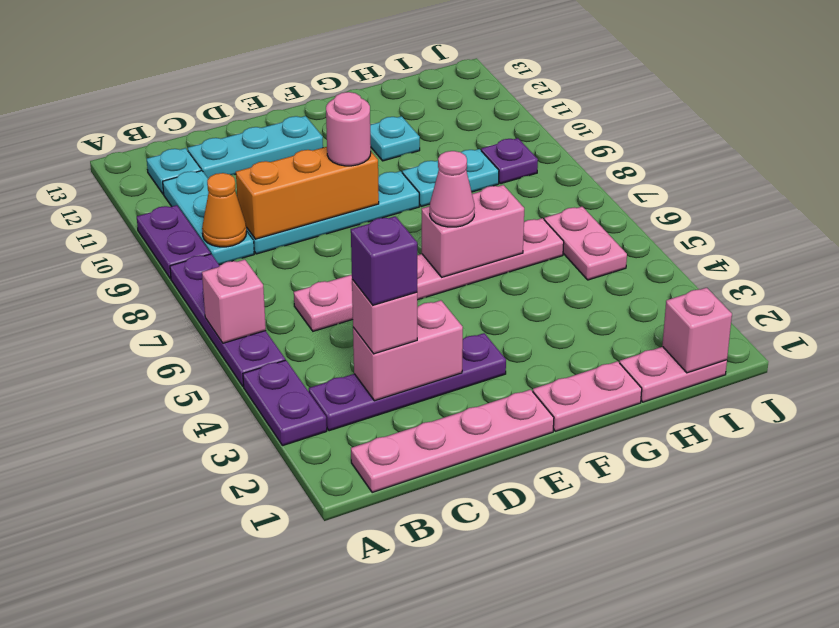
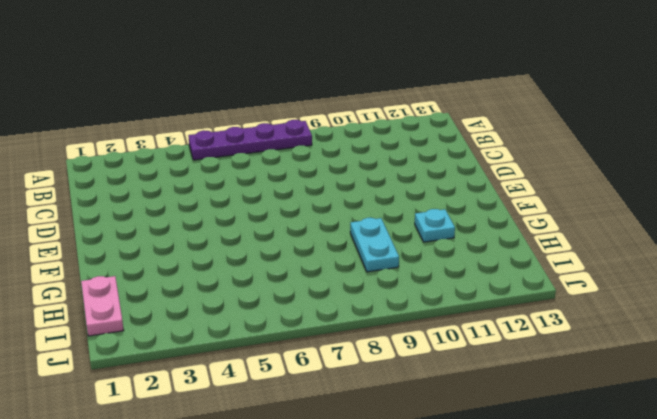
none -> purple plate A3:A4 level 1
none -> purple plate A9:A10 level 1
none -> pink plate B1:E1 level 1

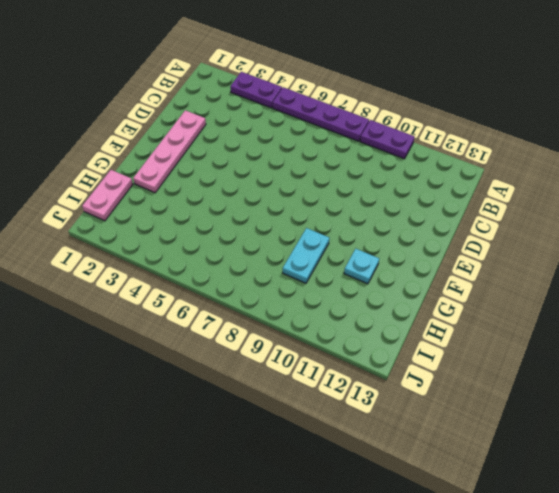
pink plate D2:G2 level 1 -> pink plate B1:E1 level 1
none -> purple plate B3:E3 level 1
none -> cyan plate B9:B11 level 1
none -> cyan plate B12 level 1

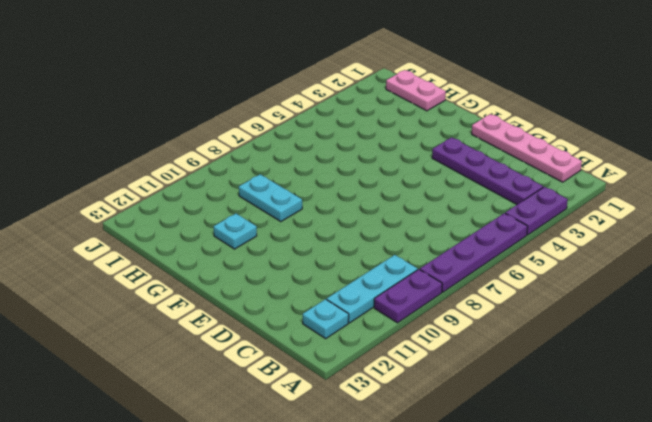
none -> pink plate C6:H6 level 1
none -> cyan plate C9:F9 level 1
none -> cyan plate C12:E12 level 1

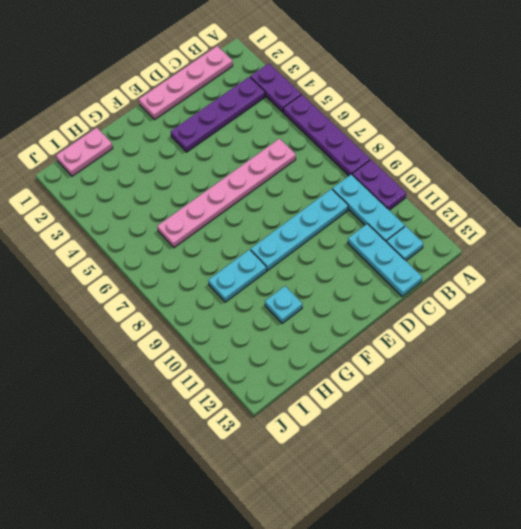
cyan plate C11:C13 level 1 -> cyan plate C12:E12 level 1
none -> pink plate F1:G1 level 1
none -> pink plate I5:I6 level 1
none -> purple plate I9 level 1

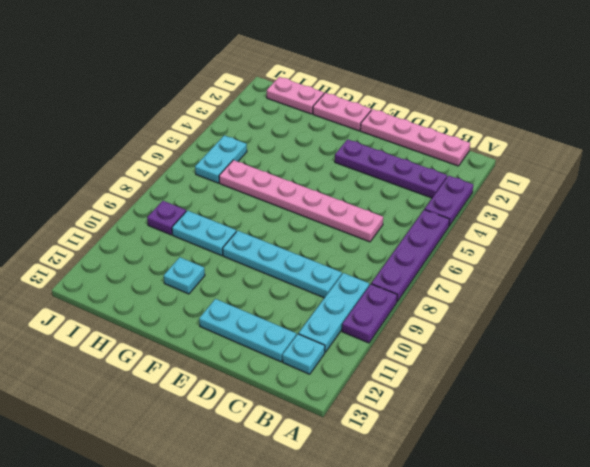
cyan plate I5:I6 level 1 -> pink plate I5:I6 level 1
none -> pink brick A6 level 2
none -> orange cone B9 level 2
none -> pink brick C3:D3 level 2

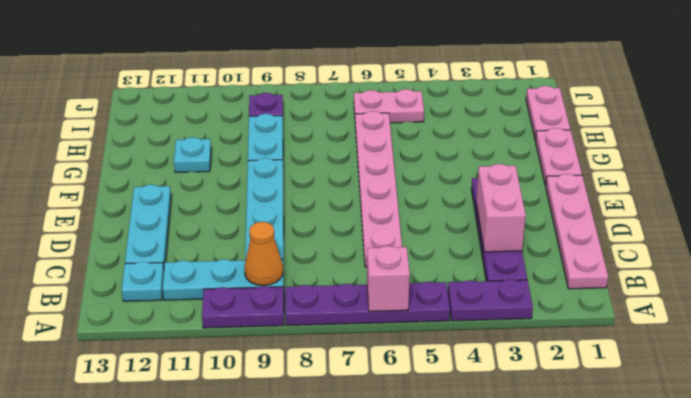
none -> orange brick C9:E9 level 2
none -> pink brick F6:G6 level 2
none -> pink brick I1 level 2

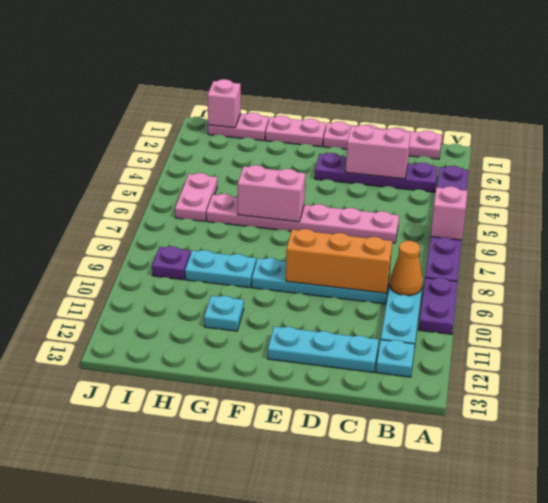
none -> pink brick C3 level 3
none -> pink round brick E9 level 3
none -> pink cone F6 level 3

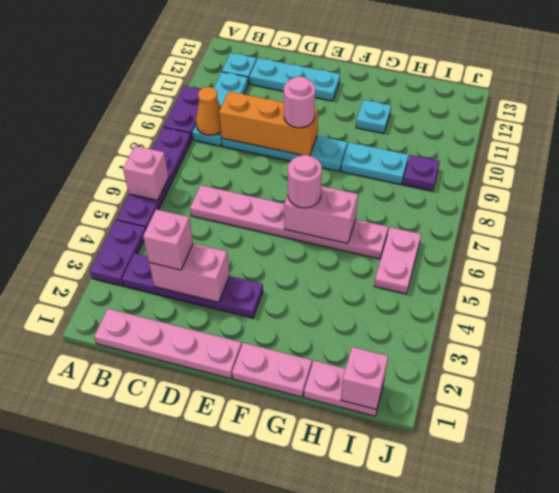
pink round brick F6 level 3 -> pink cone F6 level 3
none -> purple brick C3 level 4

